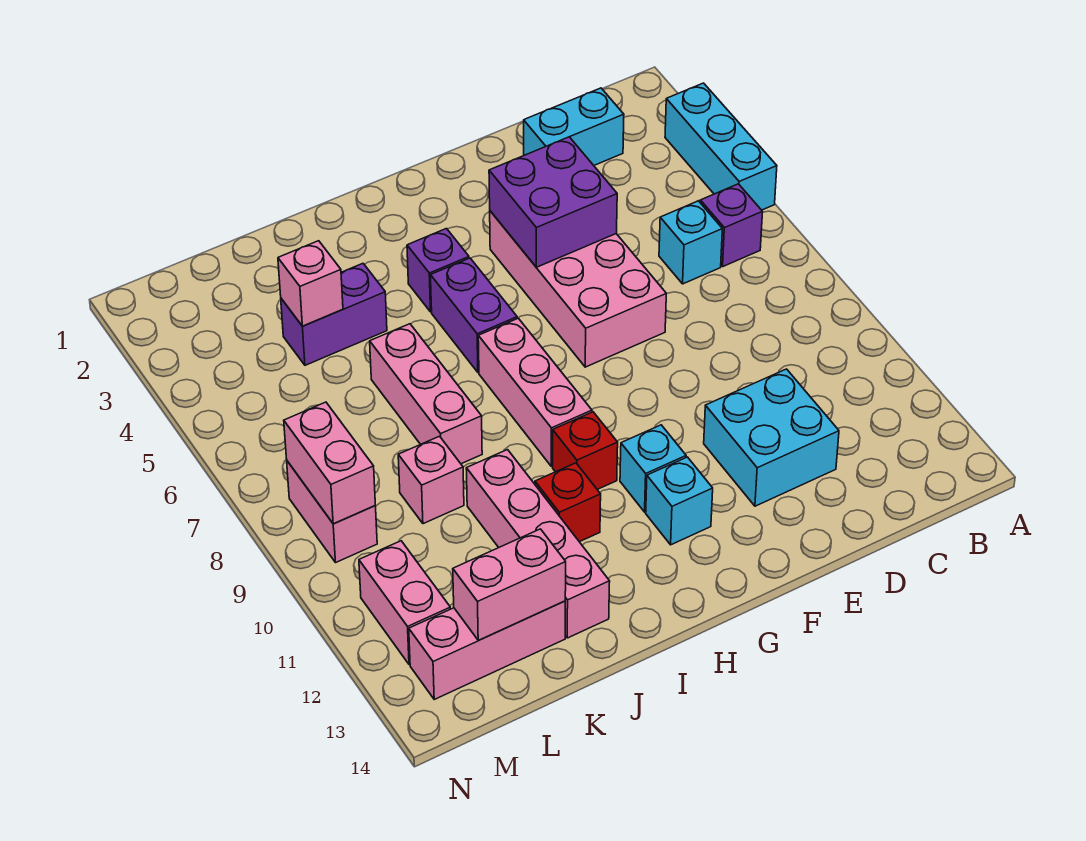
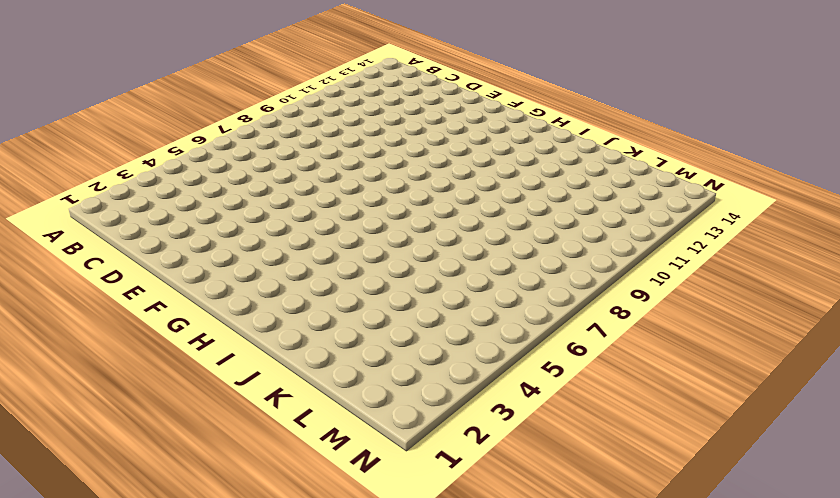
none -> cyan brick A3:A5 level 1
none -> purple brick B6 level 1
none -> cyan brick C2:D2 level 1

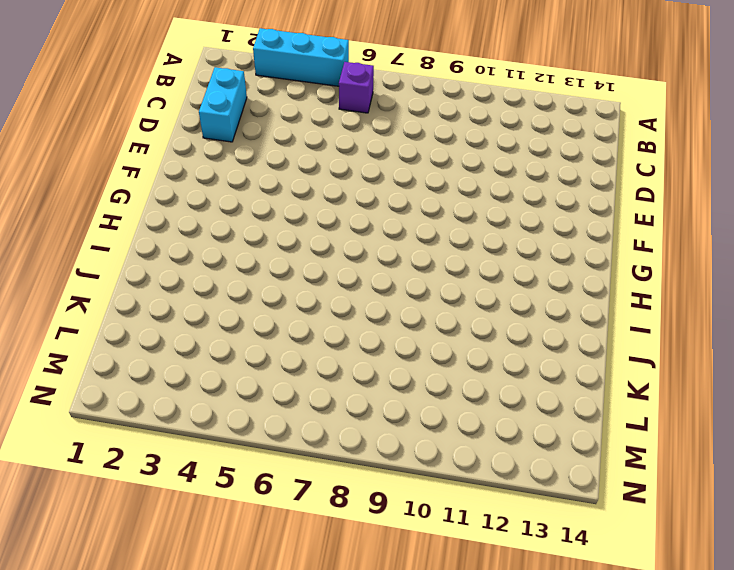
none -> cyan brick C6 level 1
none -> cyan brick D11:E12 level 1
none -> pink brick E4:F7 level 1

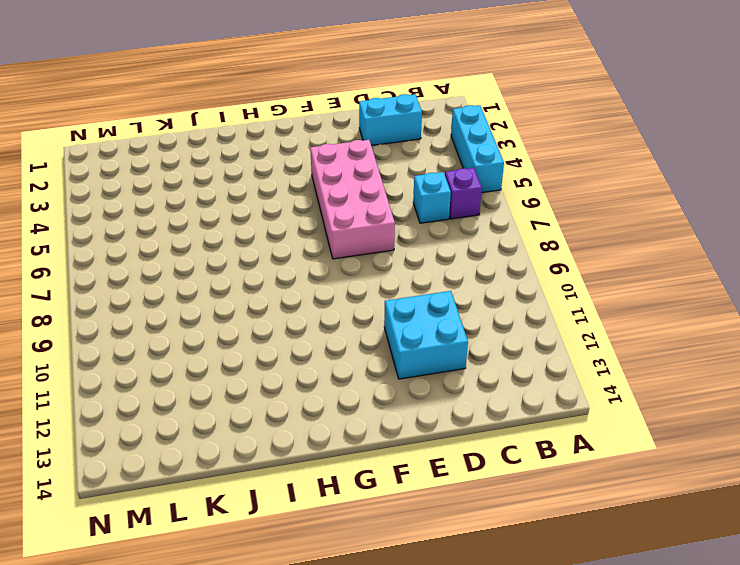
none -> cyan brick G11 level 1
none -> cyan brick G12 level 1
none -> purple brick H4 level 1

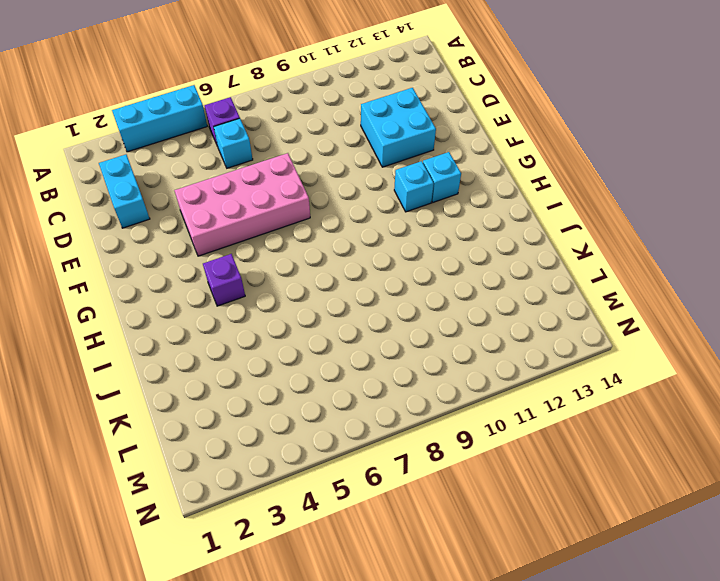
none -> purple brick H5:H6 level 1
none -> pink brick H7:H9 level 1
none -> red brick H10 level 1

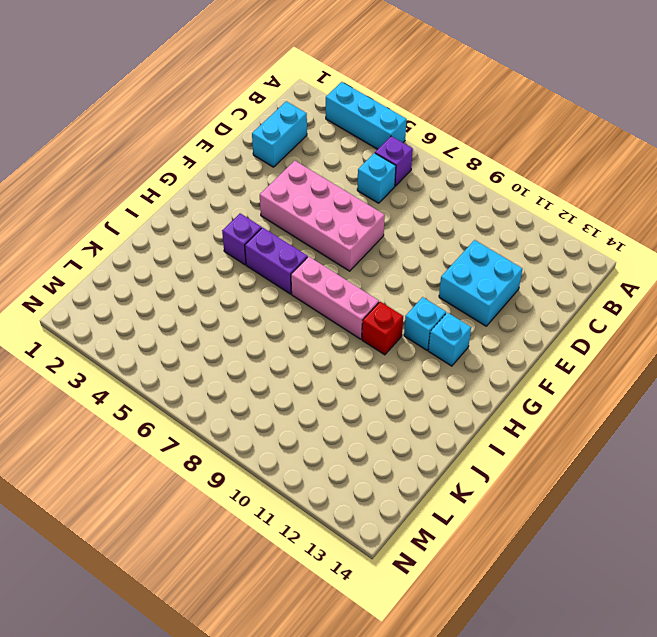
none -> red brick I11 level 1
none -> purple brick J4:K4 level 1
none -> pink brick J6:J8 level 1

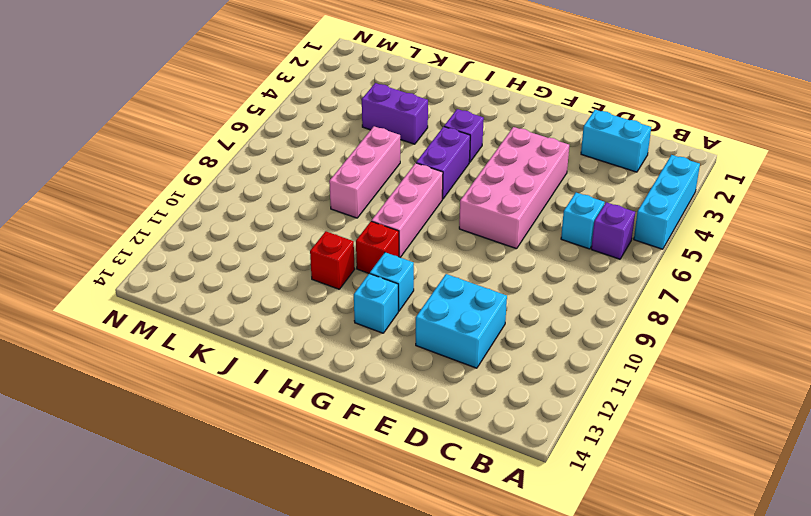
none -> pink brick J10:J13 level 1
none -> pink brick K9 level 1
none -> pink brick K13:M13 level 1

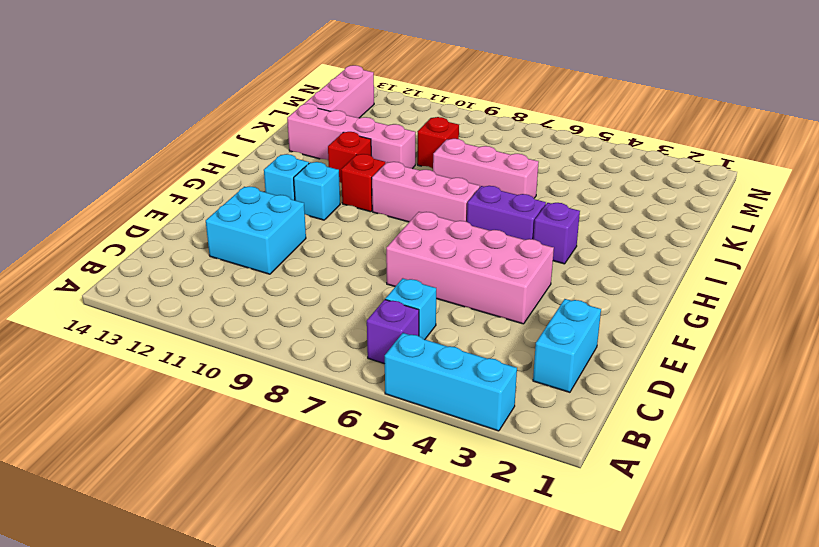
red brick K9 level 1 -> pink brick K9 level 1
none -> purple brick J4:K4 level 1
none -> pink brick M8:M9 level 1
none -> pink brick M11:M12 level 1

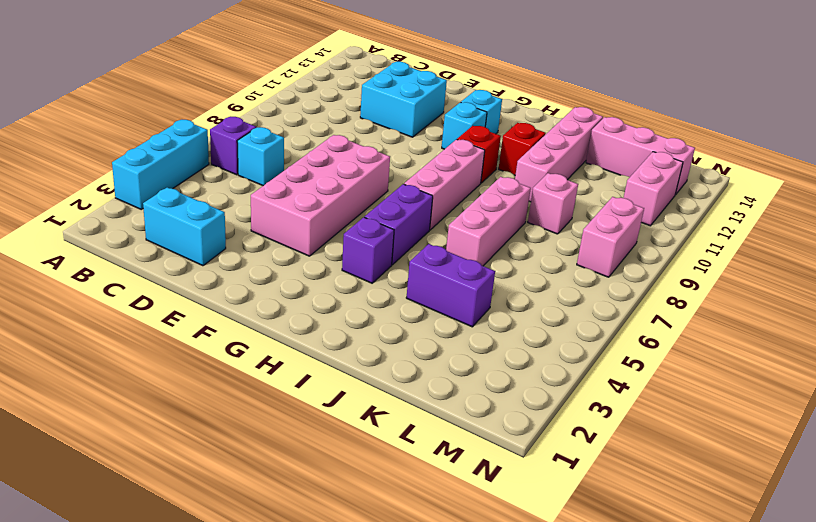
none -> purple brick E4:F5 level 2
none -> pink brick K4 level 2
none -> pink brick K13:L13 level 2

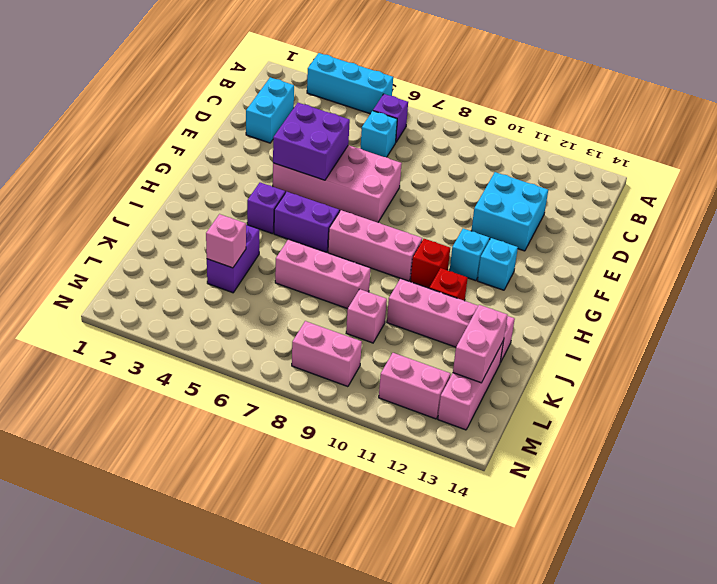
none -> pink brick M8:M9 level 2

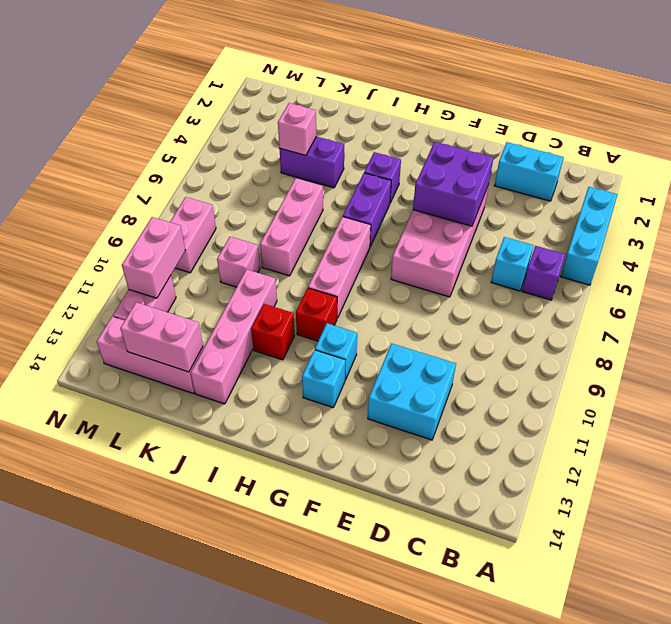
pink brick M10:M11 level 2 -> pink brick M8:M9 level 2

